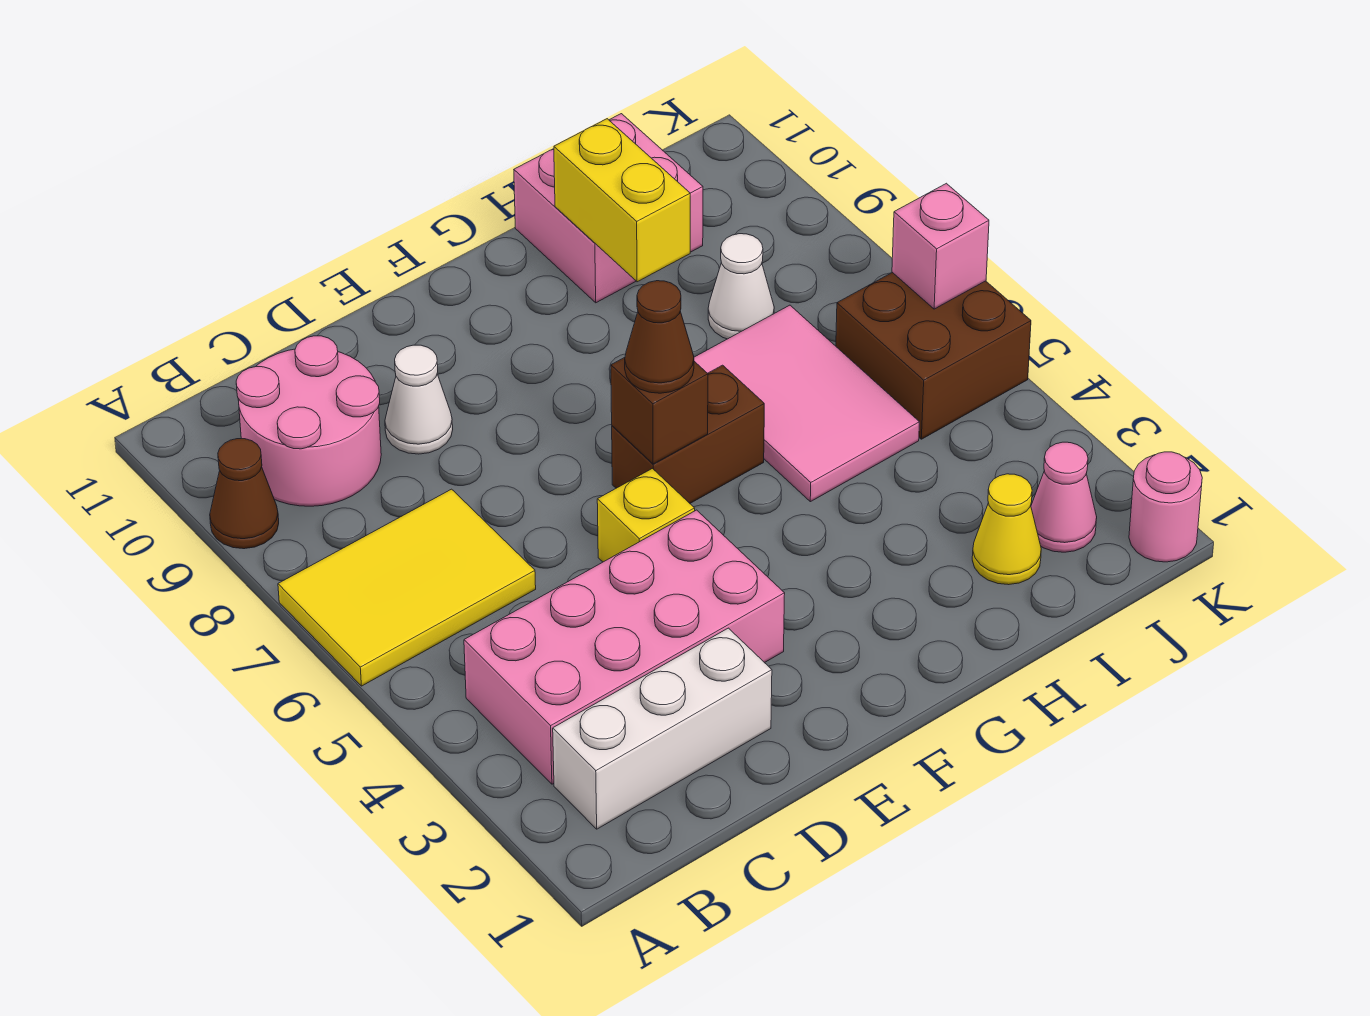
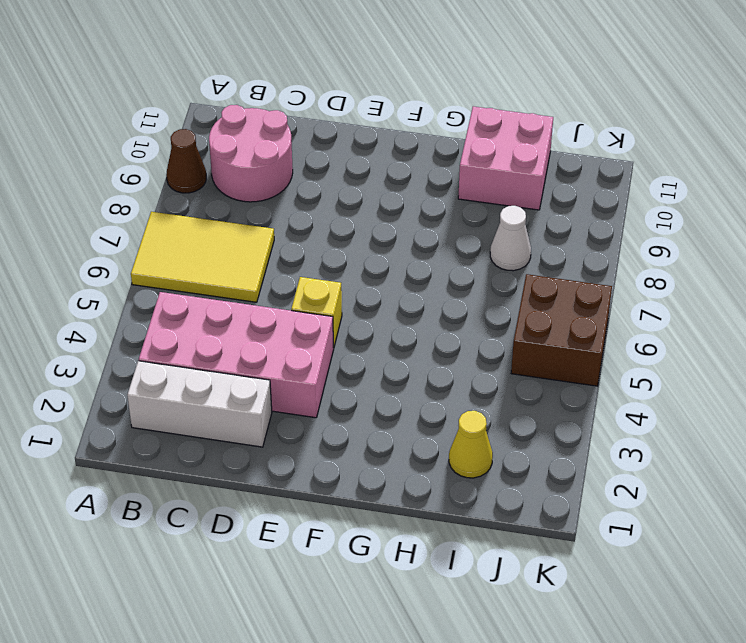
none -> white cone D9 level 1
none -> brown brick F6:G6 level 1
none -> pink tile H5:I7 level 1

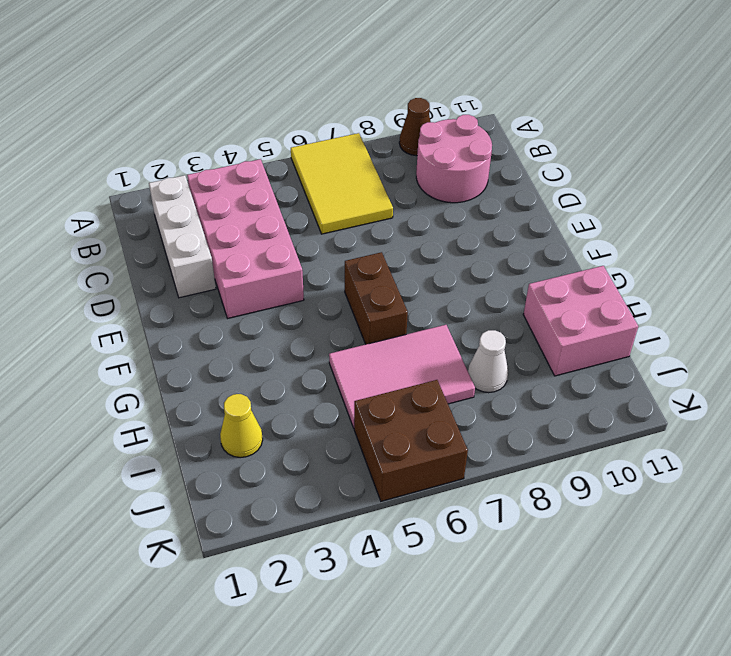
none -> white cone D9 level 1
none -> yellow brick E5 level 1
none -> pink cone J2 level 1

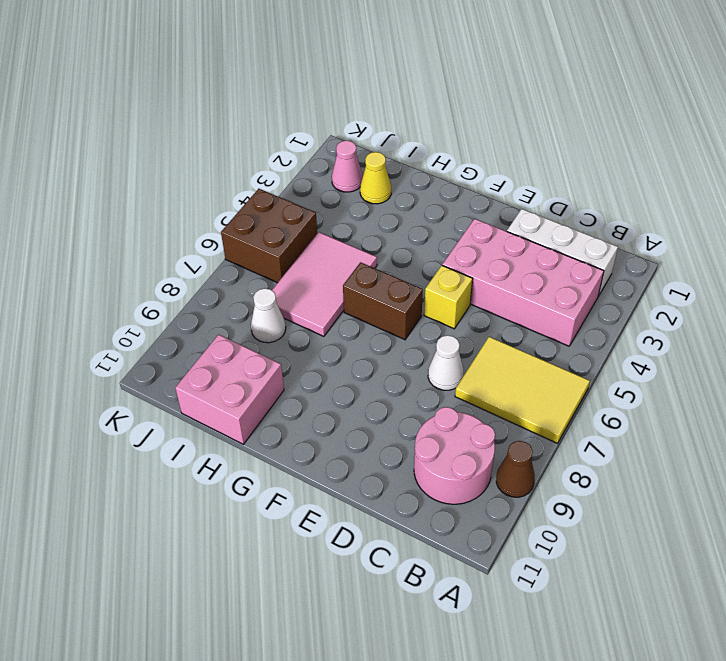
white cone D7 level 1 -> white cone D9 level 1
none -> pink round brick K1 level 1
none -> brown brick F6 level 2
none -> yellow brick H9:H10 level 2

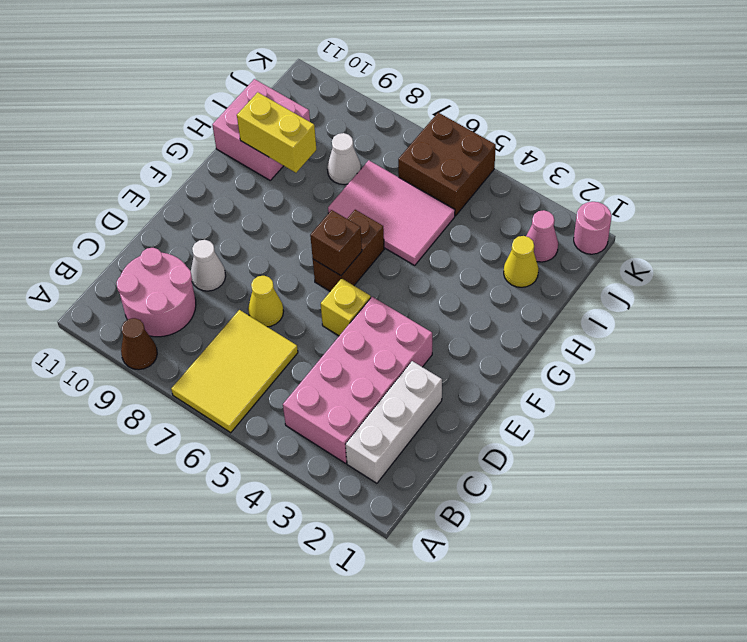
yellow cone D7 level 1 -> none
none -> pink brick K6 level 2
none -> brown cone F6 level 3

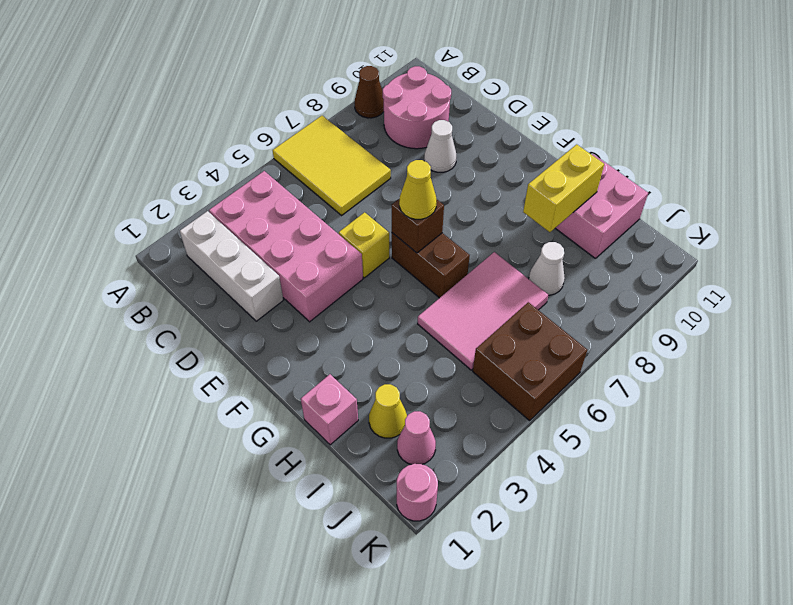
yellow cone F6 level 3 -> brown cone F6 level 3
pink brick H1 level 1 -> pink brick K6 level 2

